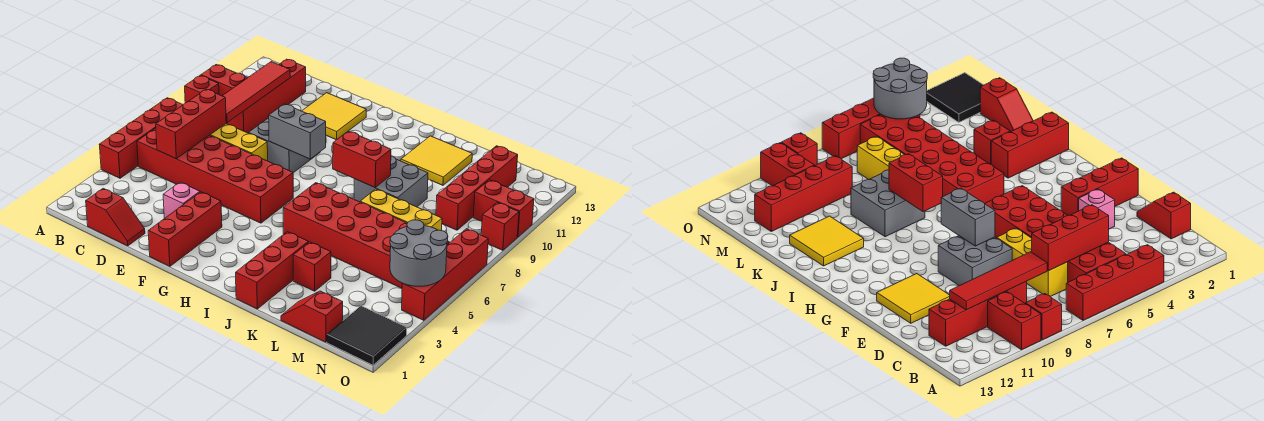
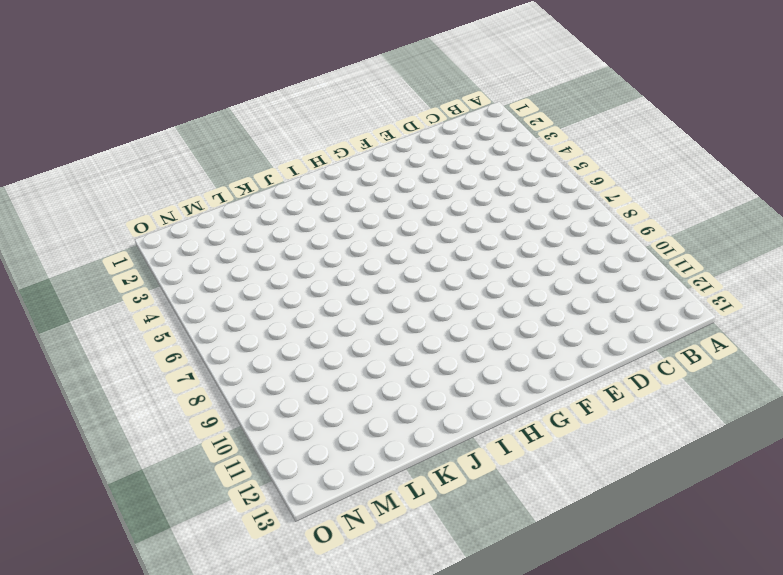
none -> red brick A4:A7 level 1
none -> red brick A9 level 1
none -> red brick A10:B10 level 1

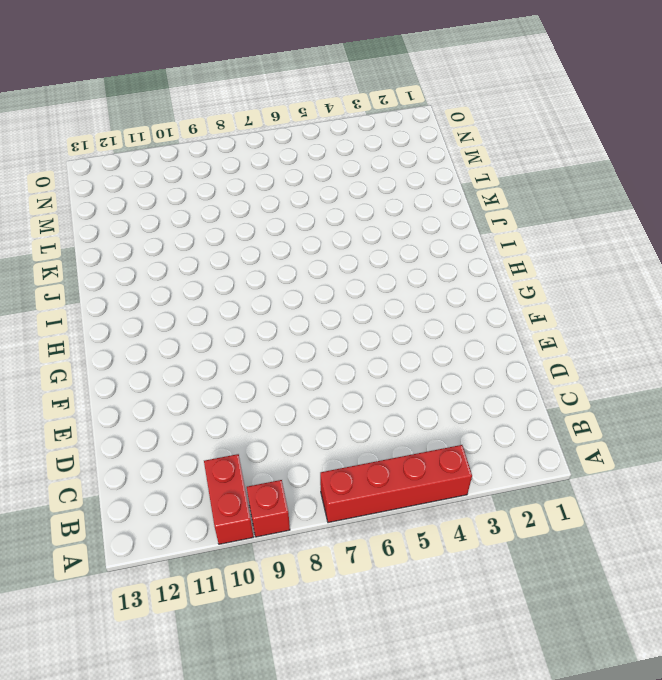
none -> red brick B5:G6 level 1
none -> red slope C1:D1 level 1 top C
none -> yellow brick C7:E7 level 1

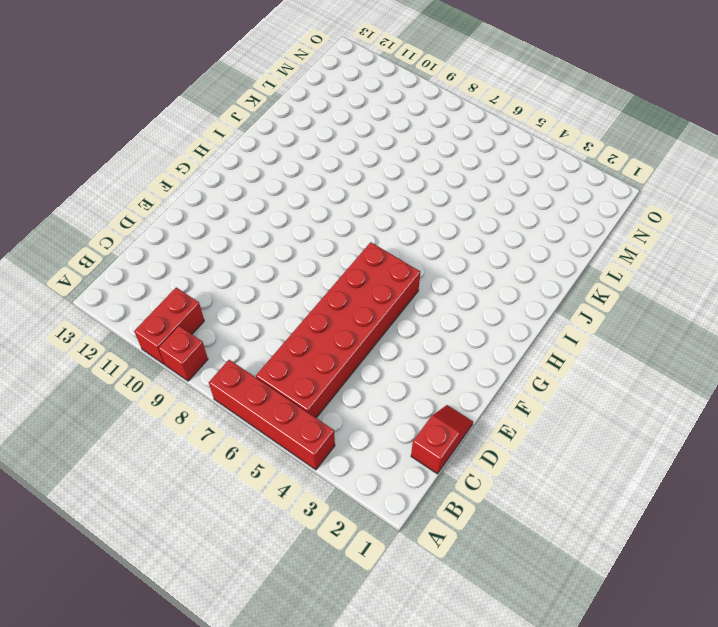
none -> yellow brick C7:E7 level 1
none -> red brick C9:C12 level 1
none -> pink brick E3 level 1

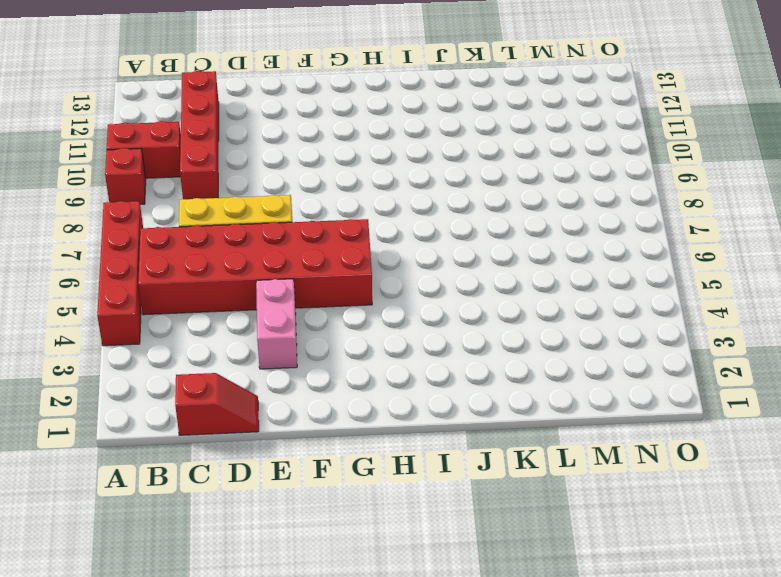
pink brick E3:E4 level 1 -> pink brick E3 level 1
none -> grey brick E8:F9 level 1
none -> yellow tile E11:F12 level 1
none -> red brick F1:F3 level 1

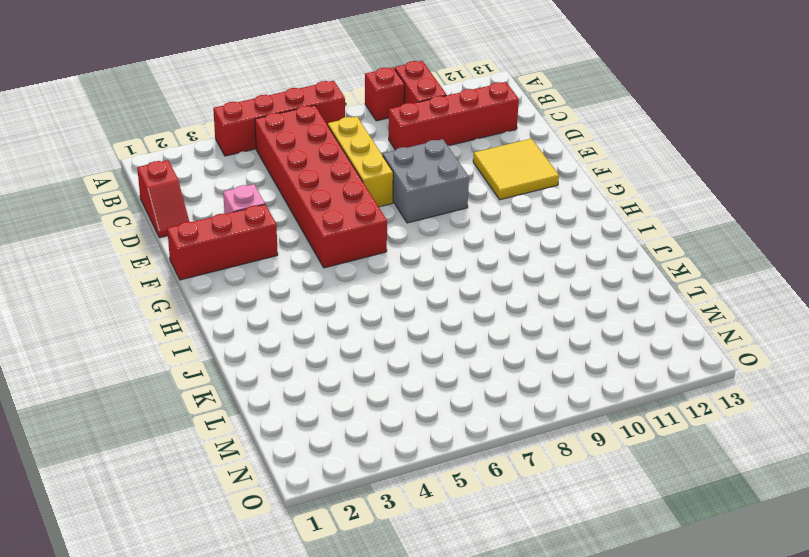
none -> red brick I5:N6 level 1
none -> red brick J1:J3 level 1
none -> grey brick J8:K9 level 1

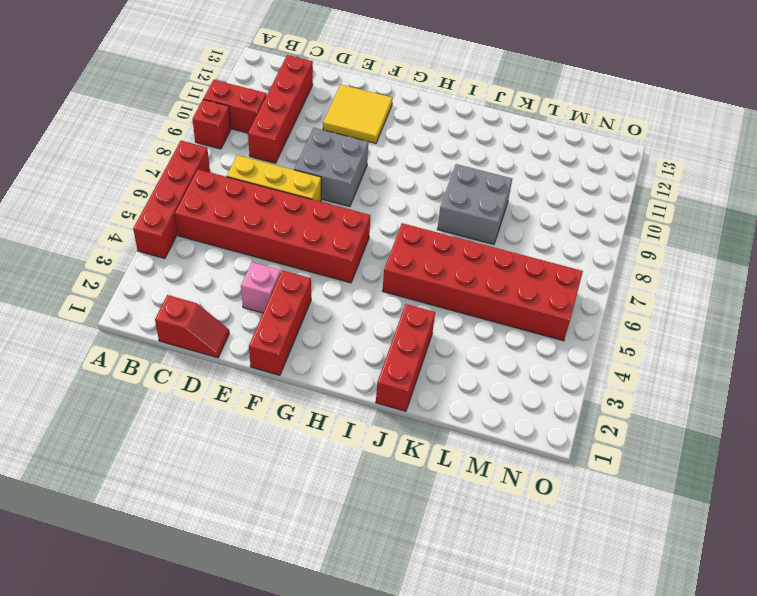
none -> yellow tile J11:K12 level 1
none -> red brick K3 level 1
none -> yellow brick K7:M7 level 1

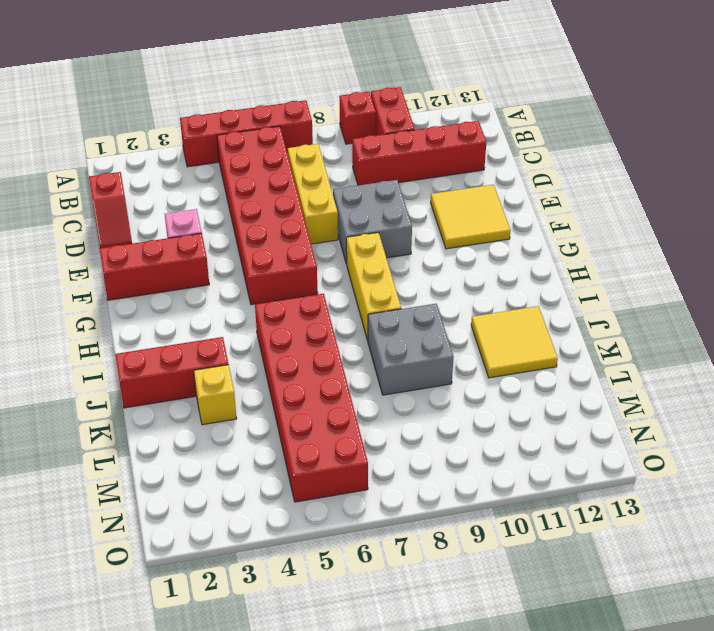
yellow brick G8:I8 level 1 -> yellow brick K7:M7 level 1
yellow brick K3 level 1 -> red brick K3 level 1
none -> red slope L1:M1 level 1 top M
none -> red brick M9:M12 level 1
none -> black tile N1:O2 level 1

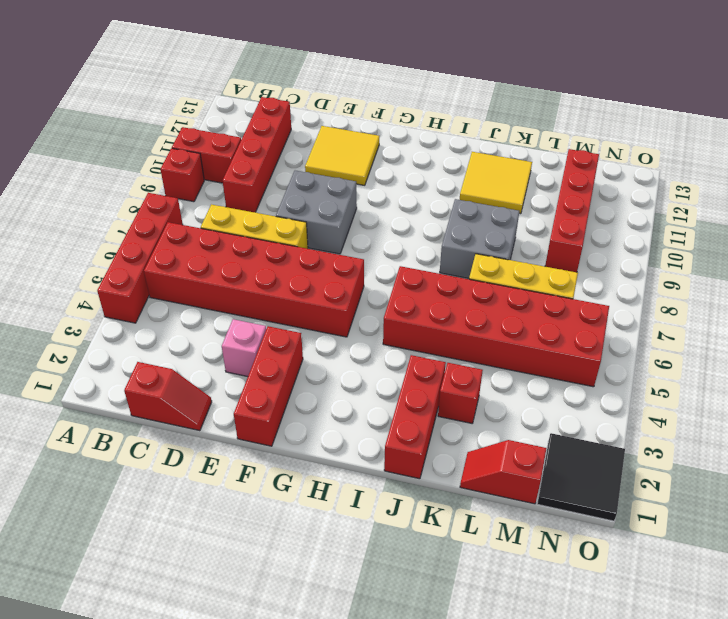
none -> red brick N10:O10 level 1
none -> red brick O4:O7 level 1
none -> red brick O9 level 1

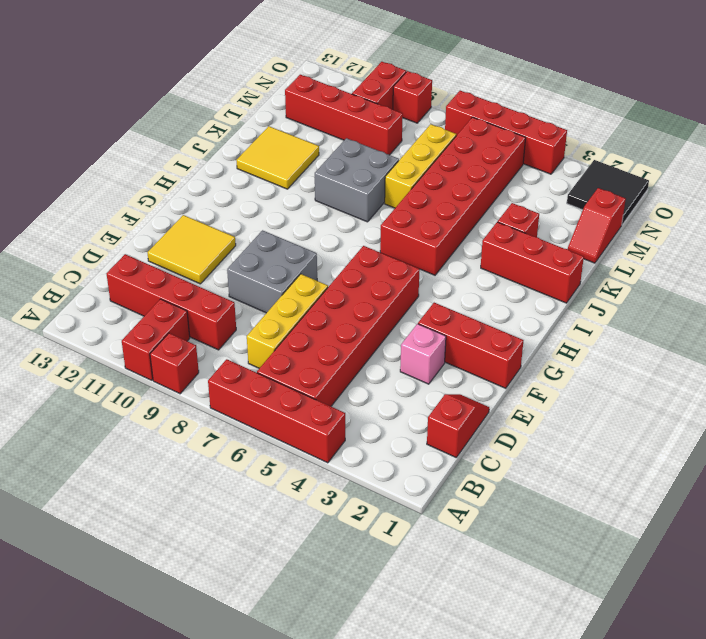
none -> red brick C5:C7 level 2
none -> red tile C8:C11 level 2
none -> grey brick F8:G8 level 2

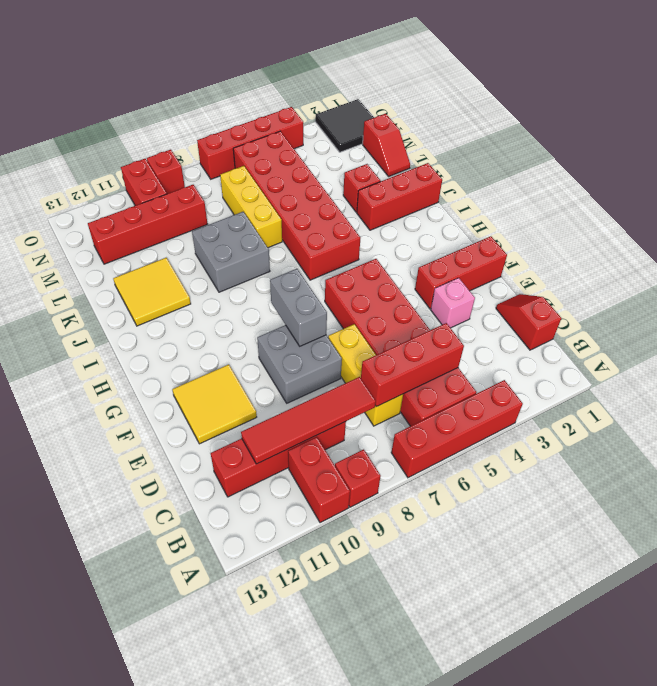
none -> red brick I8:J8 level 2
none -> grey round brick N4:O5 level 2

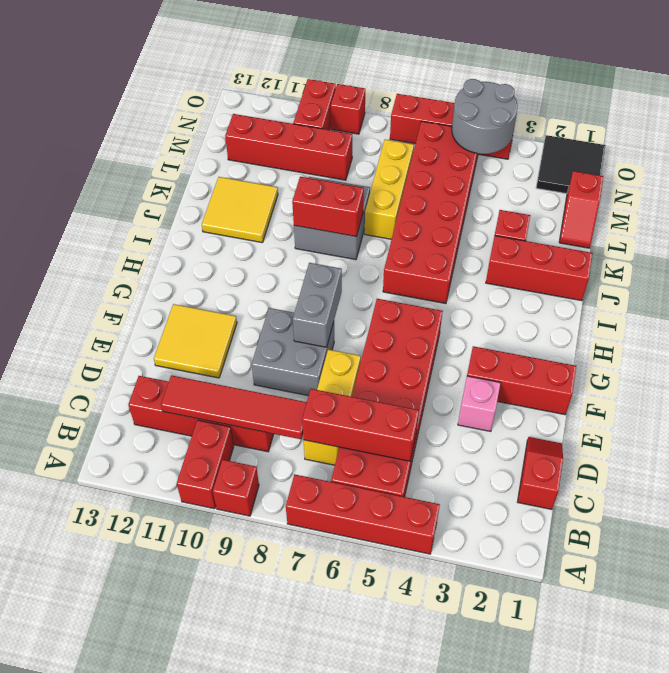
red brick J8:J9 level 2 -> red brick I8:J8 level 2

